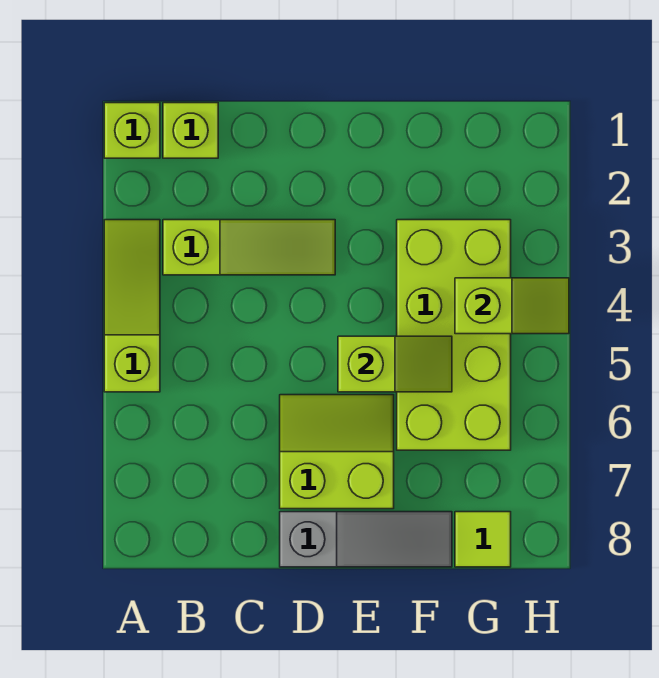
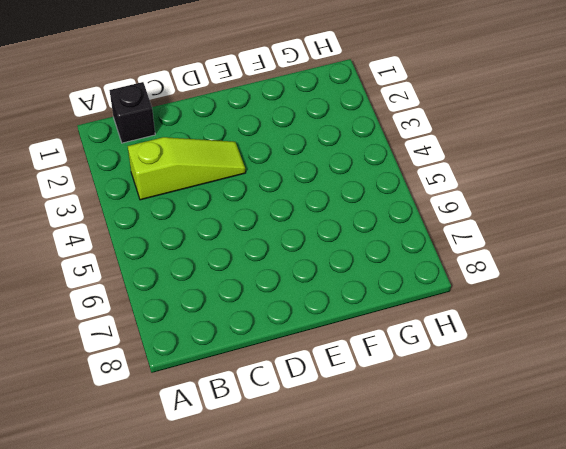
black brick B1 level 1 -> lime brick B1 level 1
none -> lime brick A1 level 1
none -> lime slope A3:A5 level 1 top 5

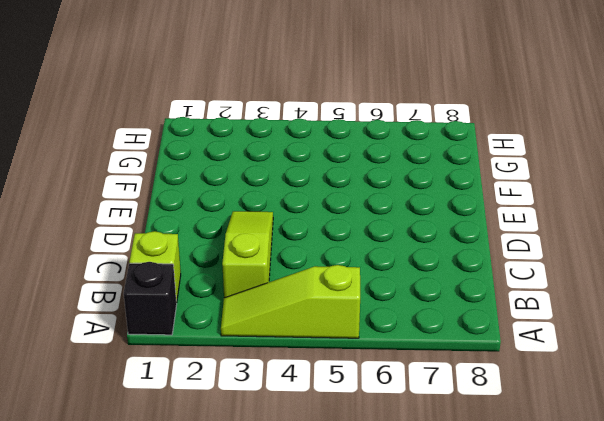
black brick A1 level 1 -> lime brick A1 level 1
none -> lime slope D6:E7 level 1 top 7
none -> grey slope D8:F8 level 1 top D

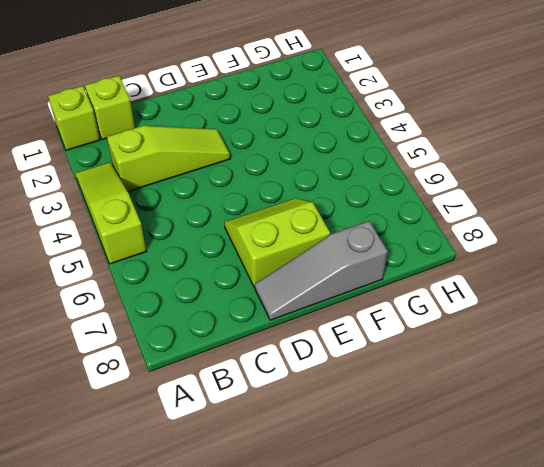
grey slope D8:F8 level 1 top F -> grey slope D8:F8 level 1 top D
none -> lime brick F3:G6 level 1
none -> lime tile G8 level 1

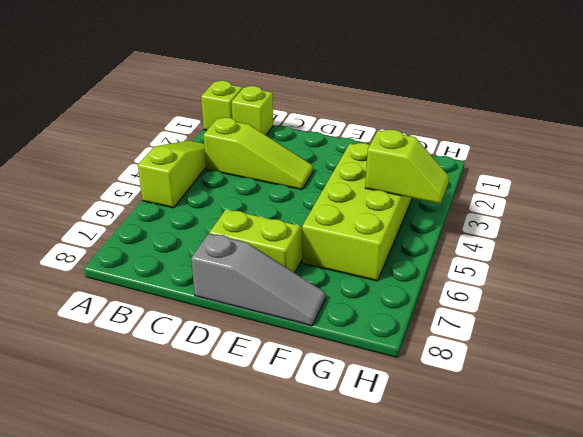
none -> lime tile G8 level 1
none -> lime slope E5:F5 level 2 top E

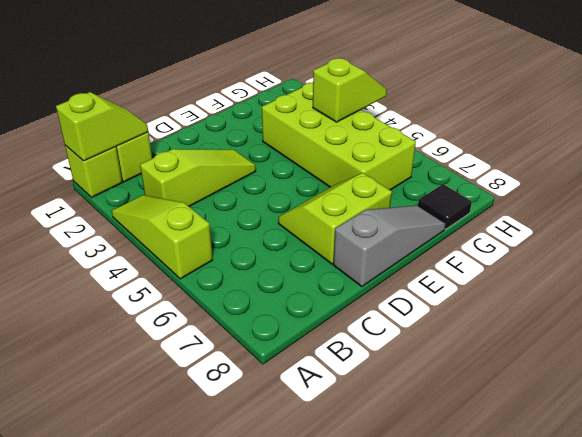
lime slope A1:B1 level 2 top A -> lime slope E5:F5 level 2 top E
black tile G8 level 1 -> lime tile G8 level 1

